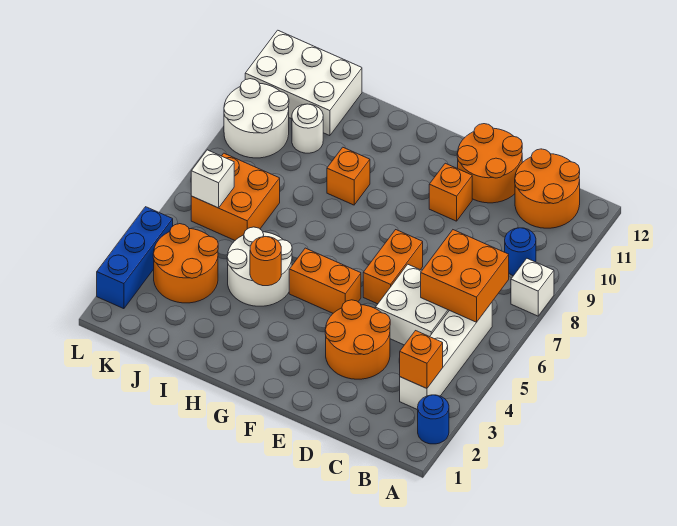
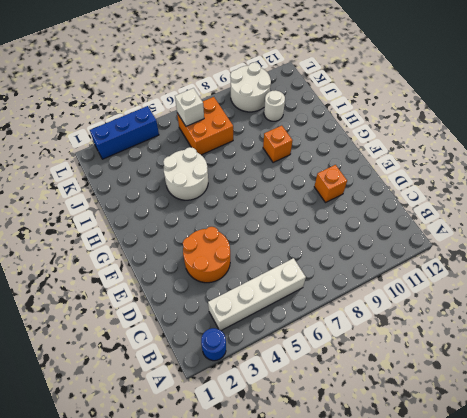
none -> white brick A8 level 1
none -> blue round brick B9 level 1
none -> orange round brick B11:C12 level 1

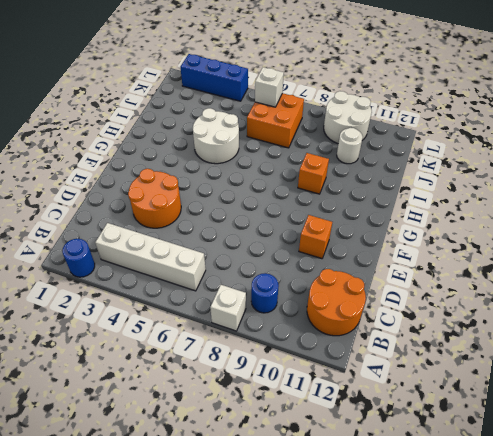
none -> white brick C5:D6 level 1
none -> orange round brick D11:E12 level 1
none -> orange brick E6:E7 level 1

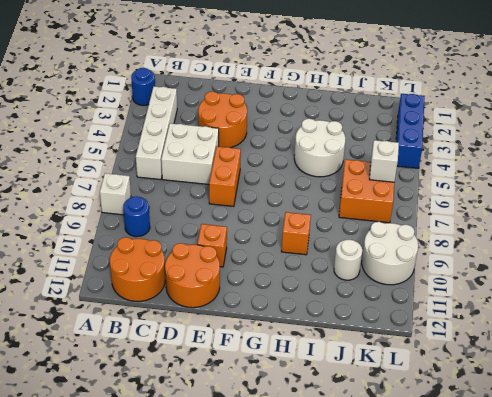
none -> orange brick F5:G5 level 1
none -> orange round brick J3:K4 level 1
none -> white brick J11:L12 level 1

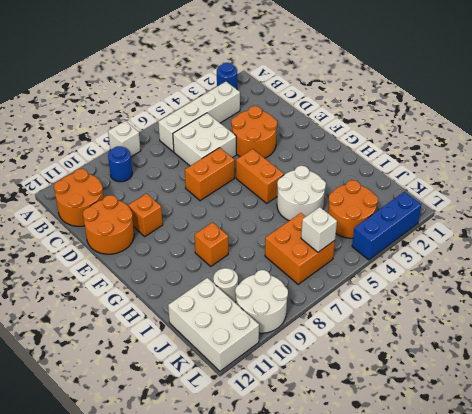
none -> orange brick B3 level 2
none -> orange brick B6:C7 level 2
none -> orange round brick H4 level 2

